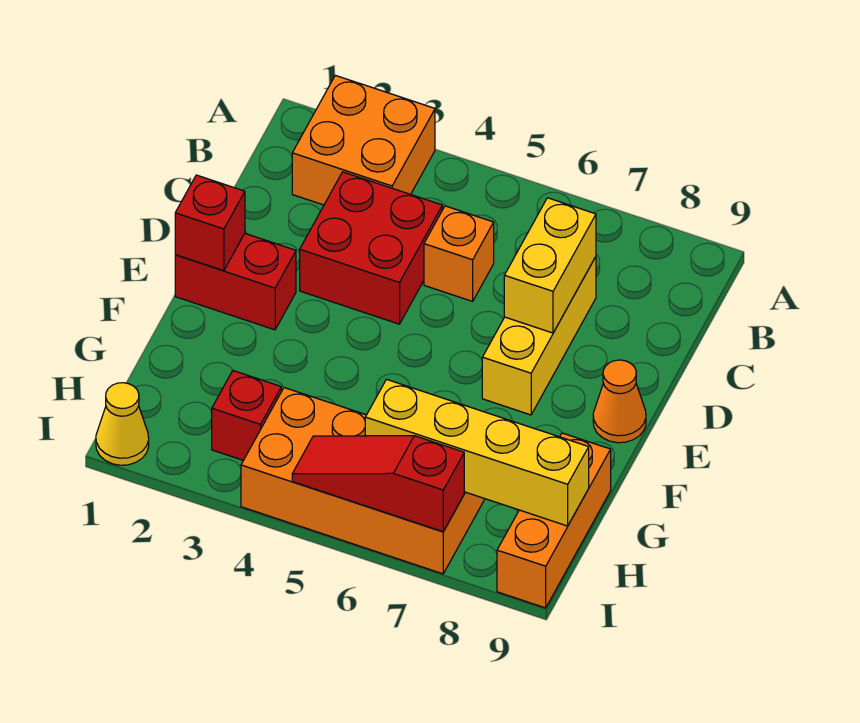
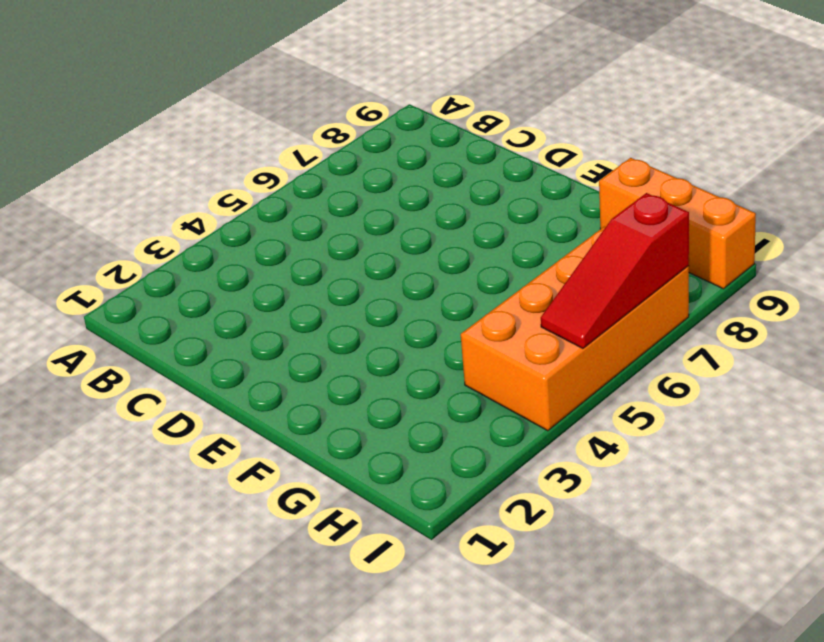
none -> orange brick A2:B3 level 1
none -> red brick C3:D4 level 1
none -> orange brick C5 level 1

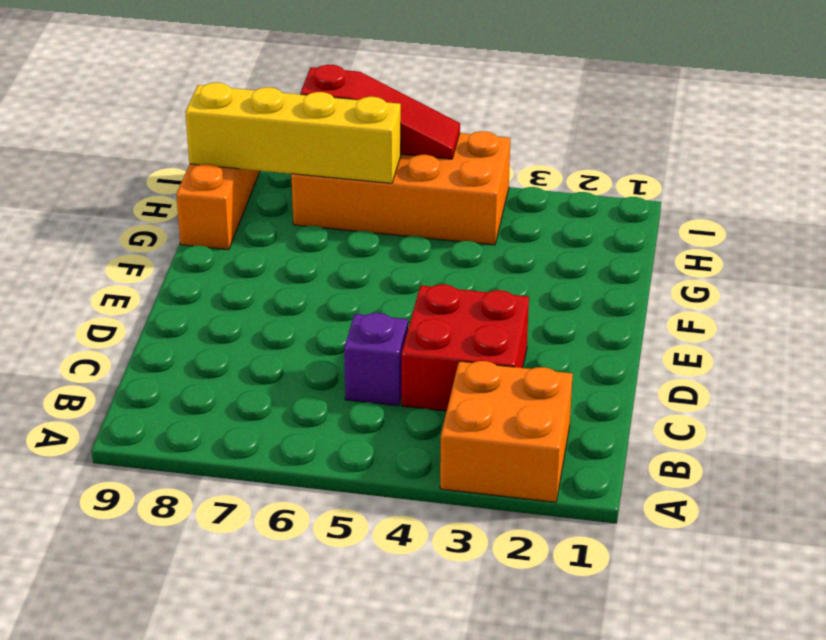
purple brick C5 level 1 -> orange brick C5 level 1
none -> yellow brick C7:E7 level 1
none -> red brick E1:E2 level 1
none -> orange cone E9 level 1

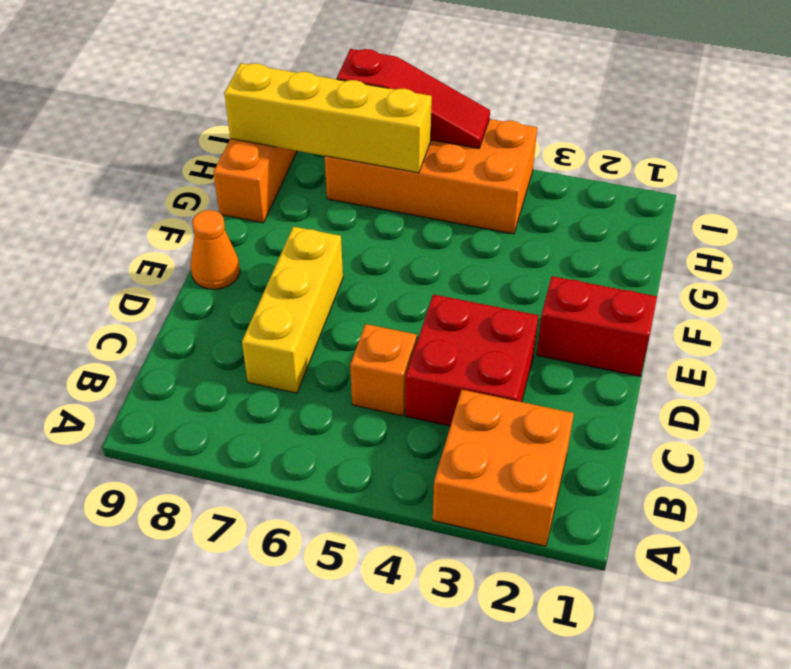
none -> red brick H3 level 1
none -> yellow cone I1 level 1
none -> yellow brick C7:D7 level 2

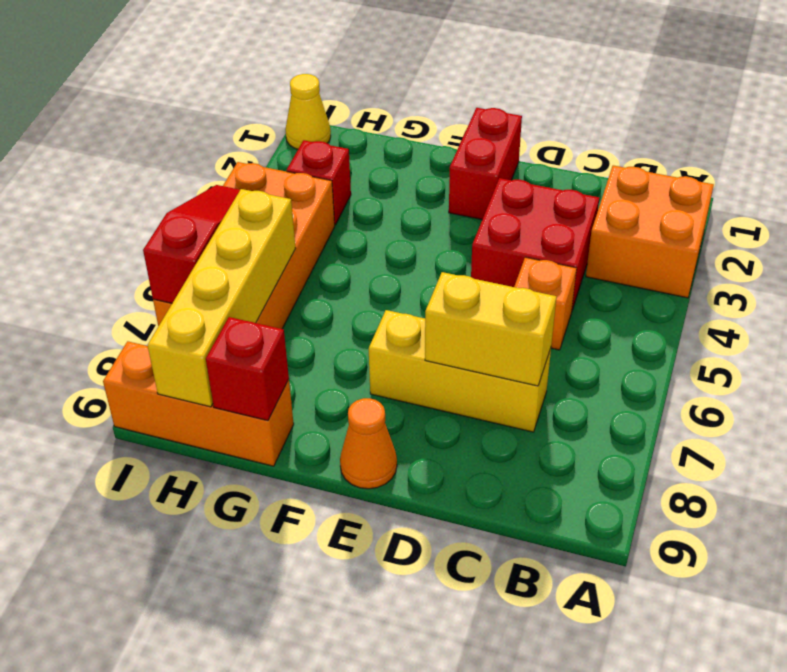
red brick G9 level 2 -> red brick E1 level 2

